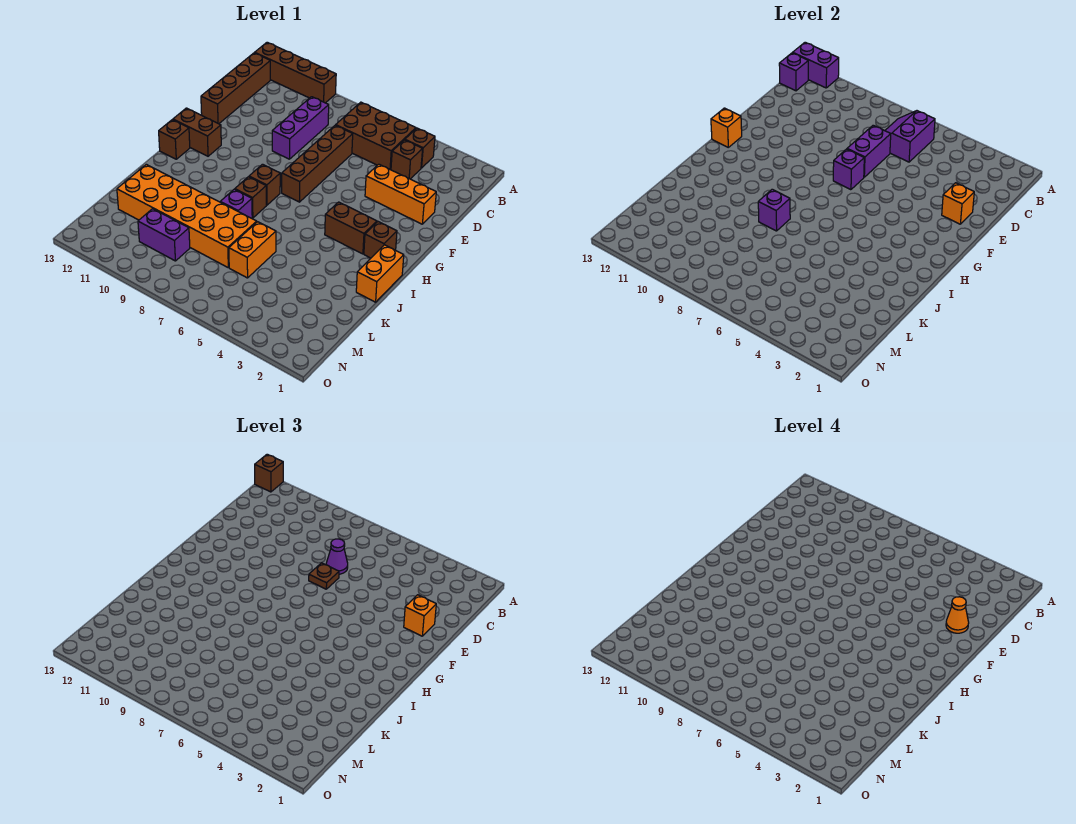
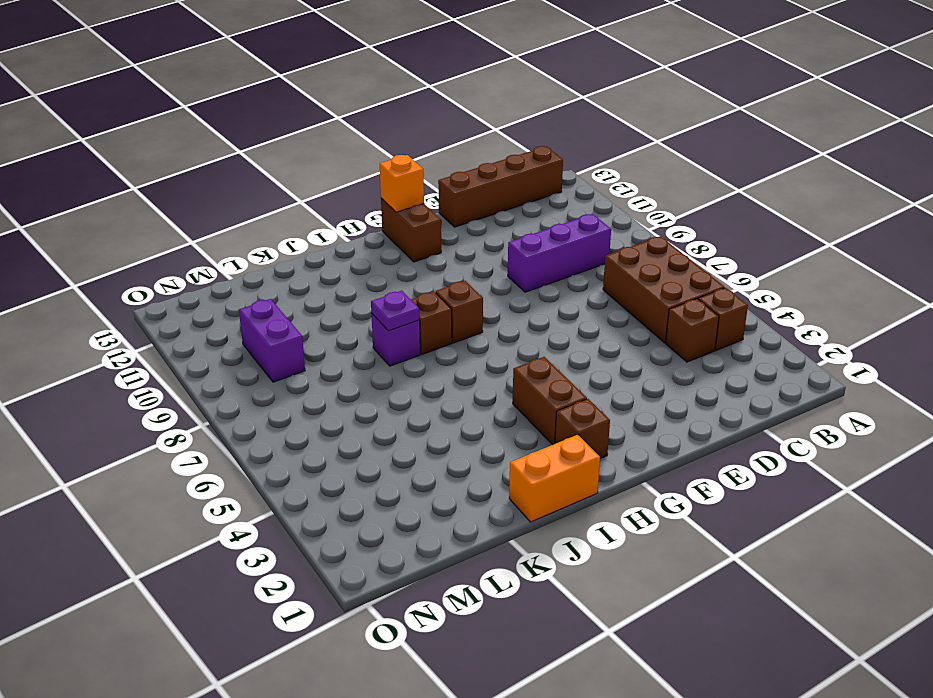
purple plate J8 level 2 -> purple brick J8 level 2
none -> brown brick A10:A13 level 1
none -> brown brick D7:G7 level 1
none -> orange brick E2:E4 level 1
none -> brown brick H13 level 1

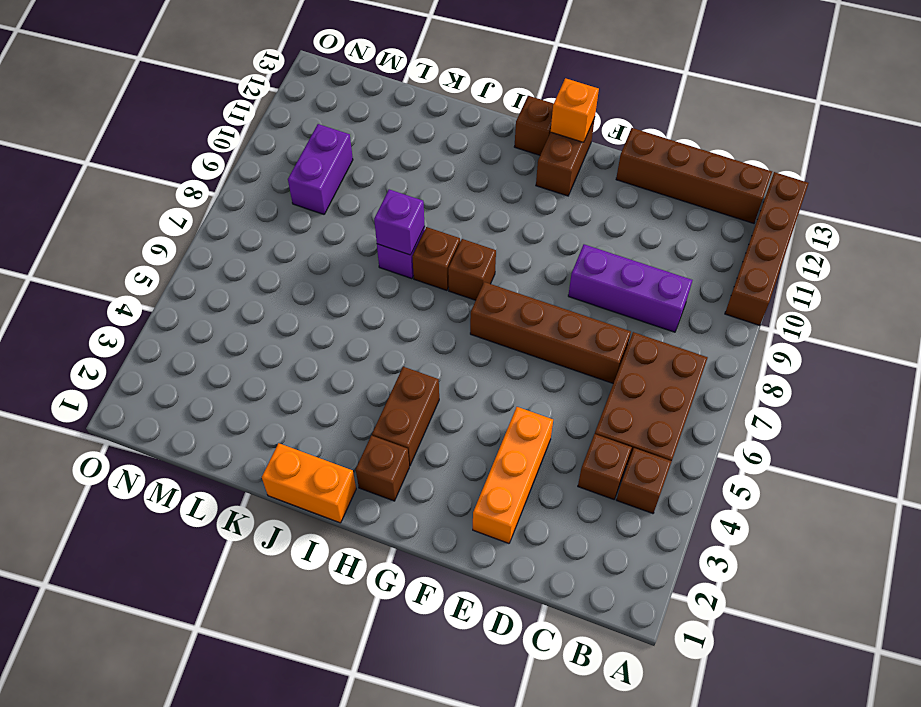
none -> orange brick K6:L6 level 1
none -> orange brick K7:L12 level 1
none -> purple brick A12:A13 level 2
none -> purple slope B6:C7 level 2 top 6

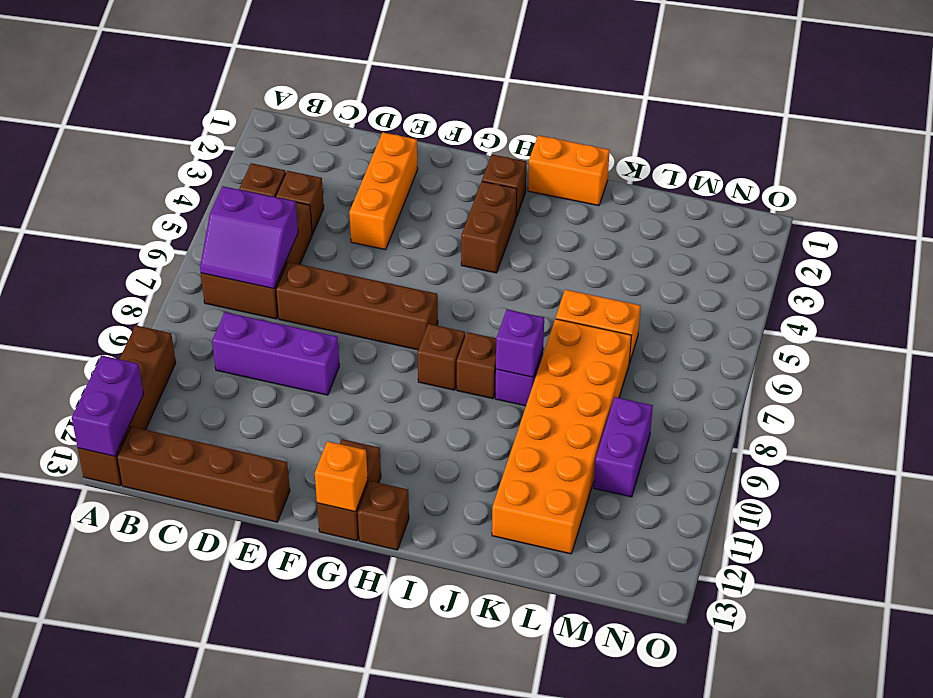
none -> purple brick B13 level 2
none -> purple brick D7:E7 level 2
none -> orange brick E2 level 2
none -> purple brick F7 level 2

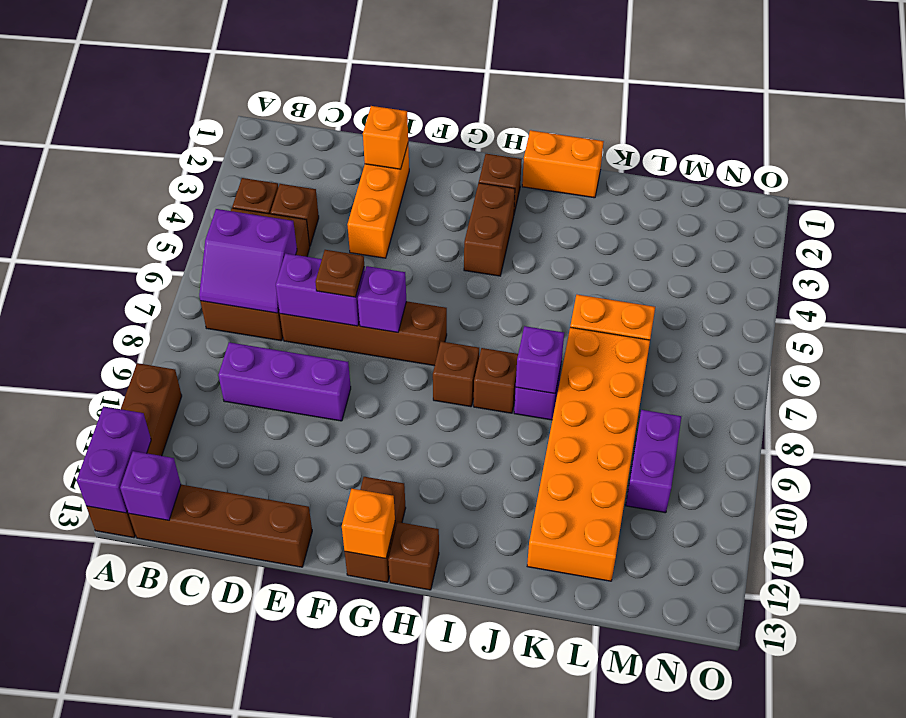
none -> brown brick A13 level 3
none -> purple cone D7 level 3
none -> orange brick E2 level 3
none -> orange cone E2 level 4

